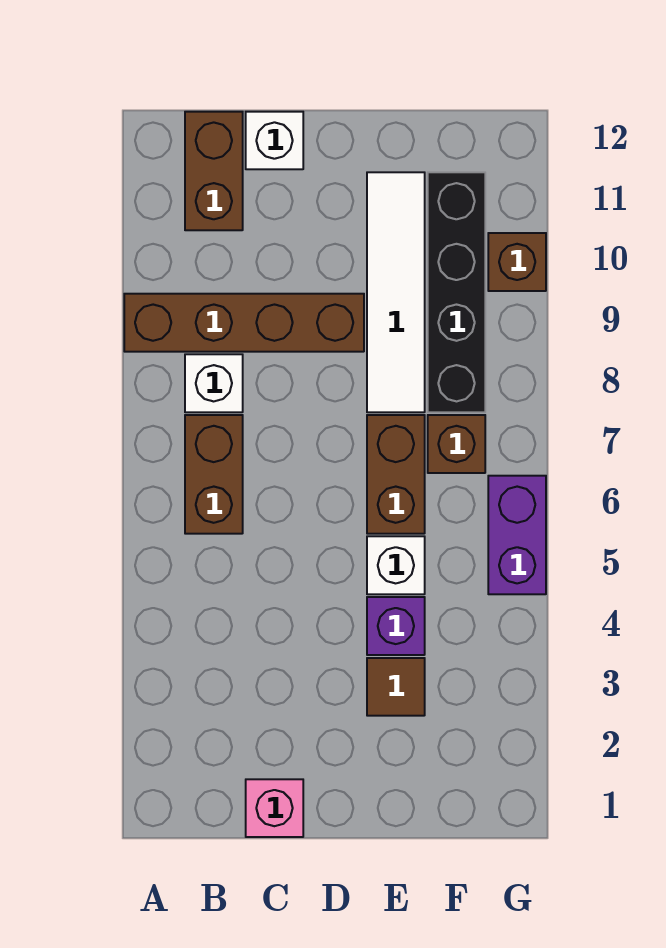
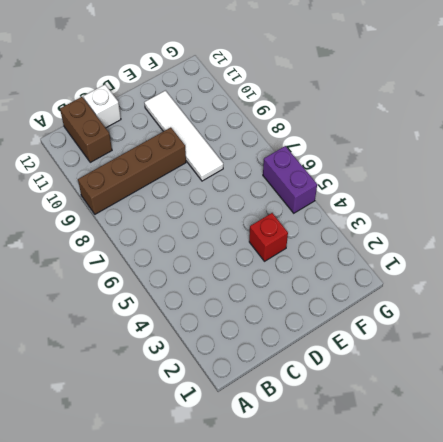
red brick E4 level 1 -> purple brick E4 level 1
none -> brown brick B6:B7 level 1
none -> white brick B8 level 1
none -> pink brick C1 level 1

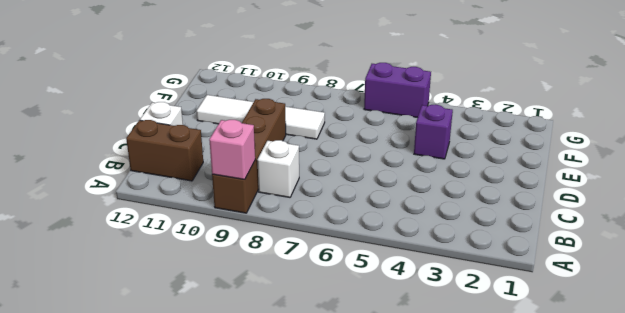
pink brick A9 level 2 -> pink brick C1 level 1
none -> brown brick B6:B7 level 1
none -> brown tile E3 level 1
none -> white brick E5 level 1

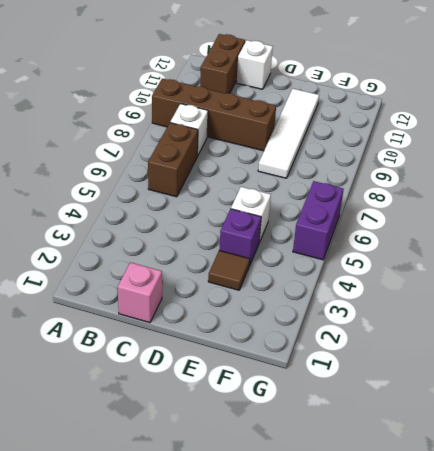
none -> brown brick E6:E7 level 1
none -> brown brick F7 level 1
none -> black brick F8:F11 level 1

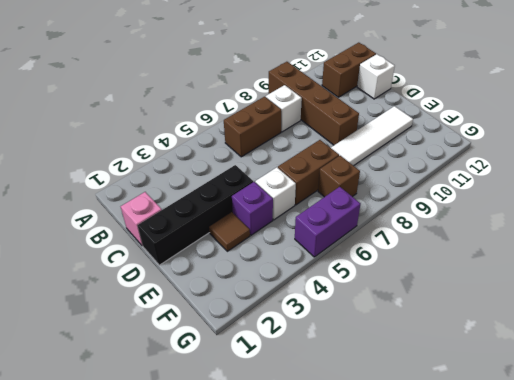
black brick D1:D4 level 1 -> black brick F8:F11 level 1
none -> brown brick G10 level 1

